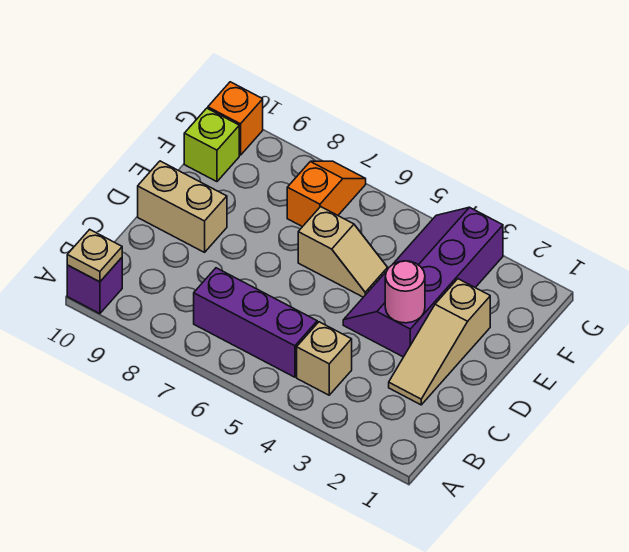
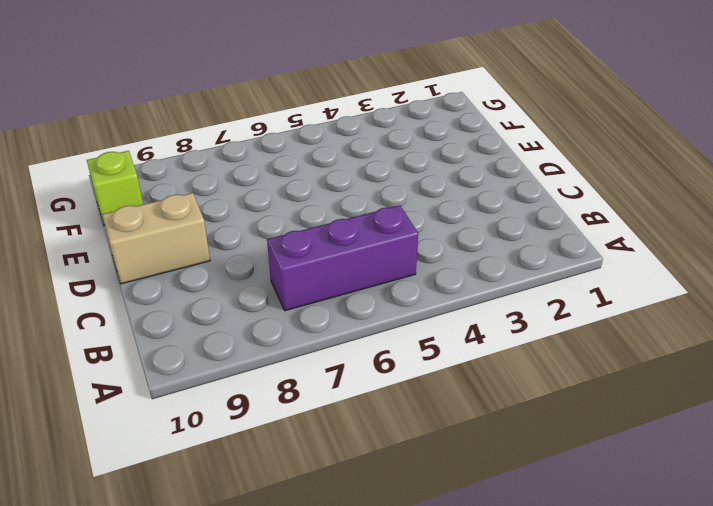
none -> purple brick A10 level 1
none -> tan brick B4 level 1
none -> tan slope C2:E2 level 1 top E

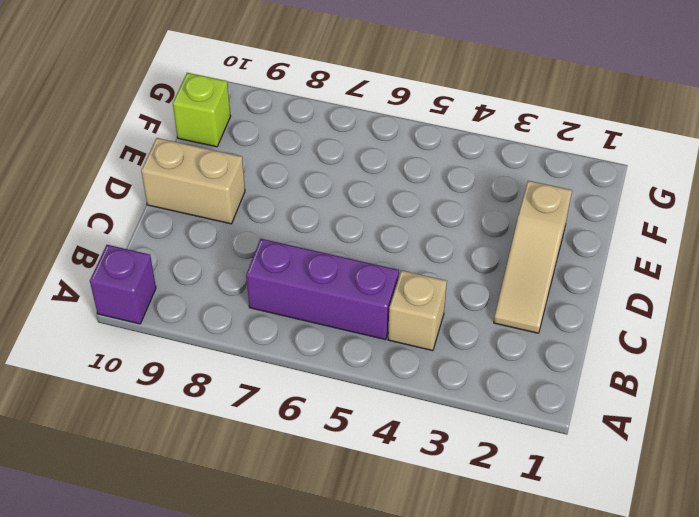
none -> purple slope D3:G4 level 1 top 3
none -> tan slope E5:E6 level 1 top 6
none -> orange slope F7:G7 level 1 top F

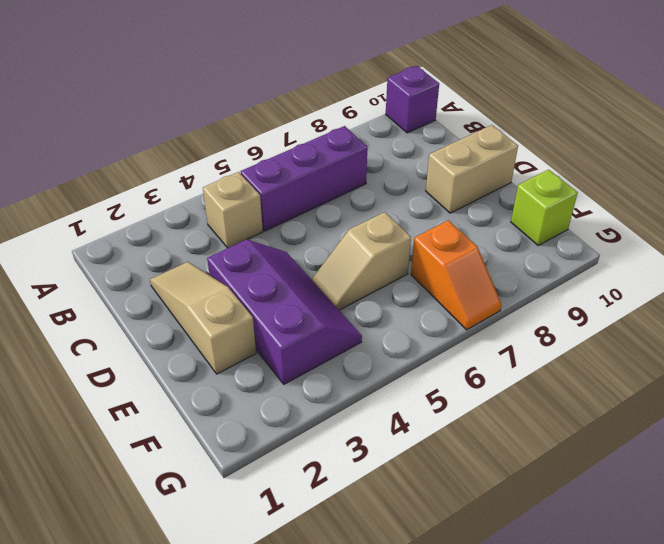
purple slope D3:F4 level 1 top 3 -> purple slope D3:G4 level 1 top 3
none -> orange brick G10 level 1
none -> tan plate A10 level 2
none -> pink round brick D3 level 2

